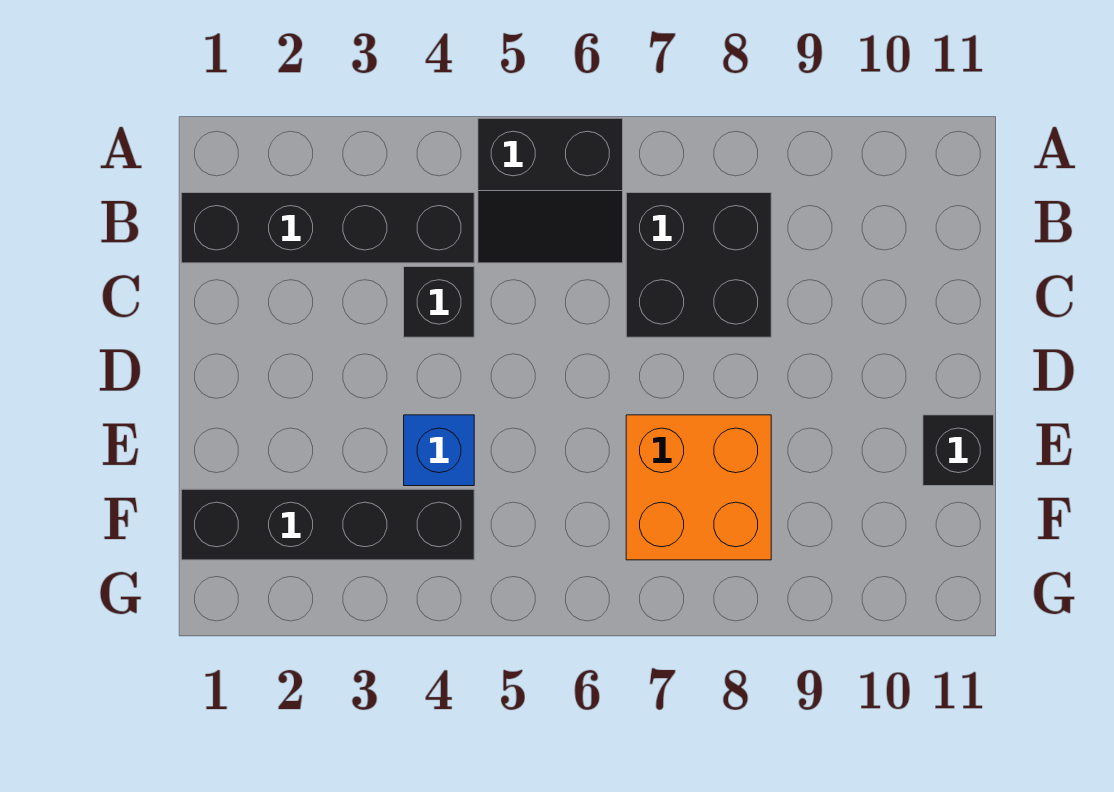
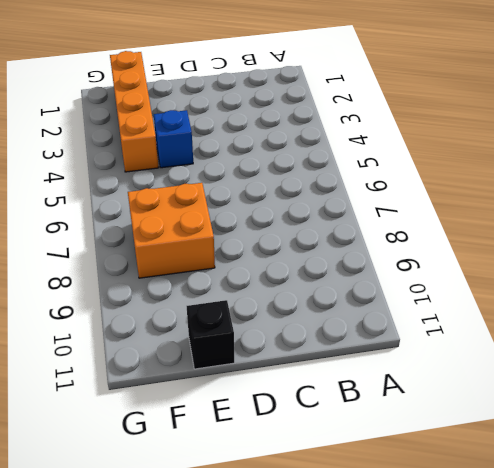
orange brick F1:F4 level 1 -> black brick F1:F4 level 1
none -> black slope A5:B6 level 1 top A
none -> black brick B1:B4 level 1

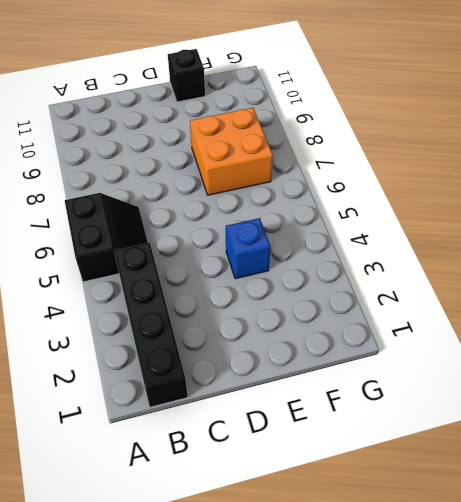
none -> black brick B7:C8 level 1
none -> black brick C4 level 1

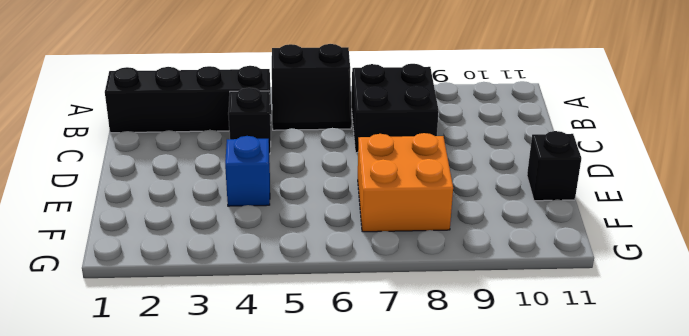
none -> black brick F1:F4 level 1

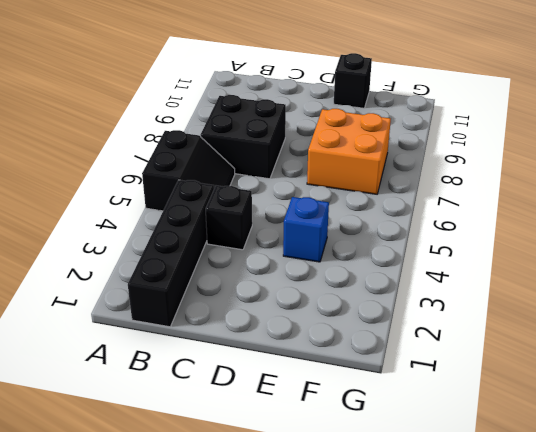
none -> black brick F1:F4 level 1

